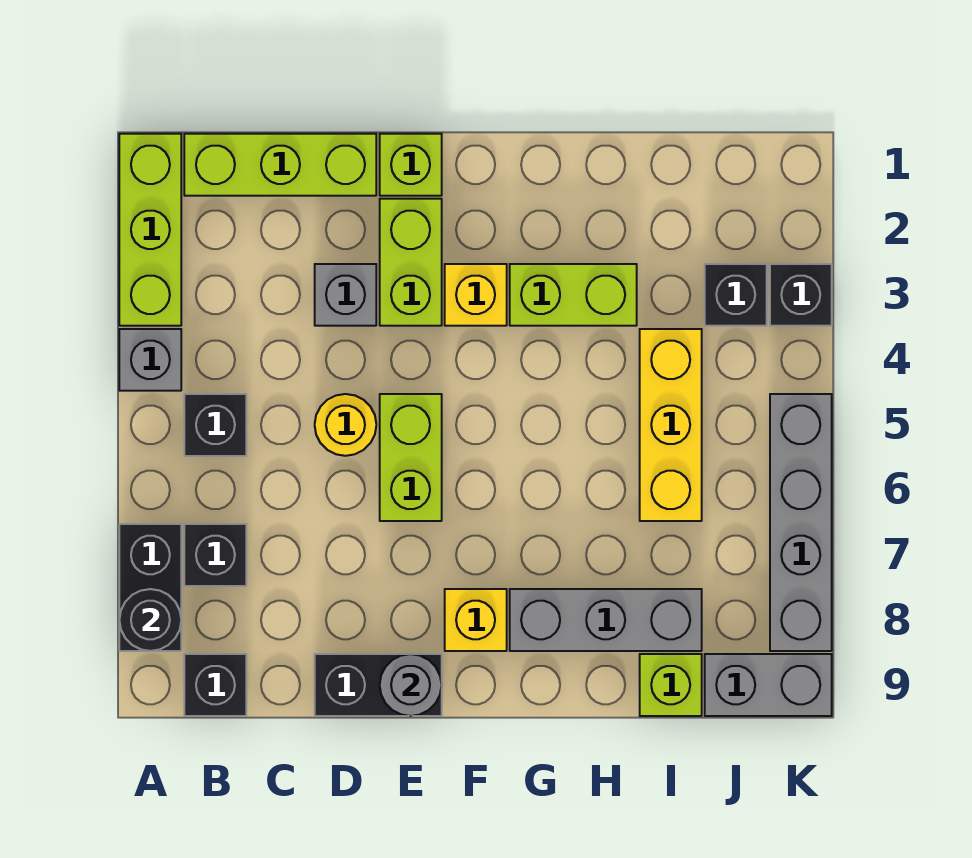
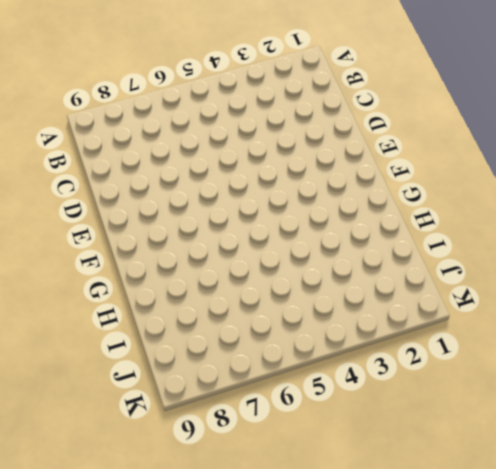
none -> lime brick A1:A3 level 1
none -> grey brick A4 level 1
none -> black brick A7:A8 level 1

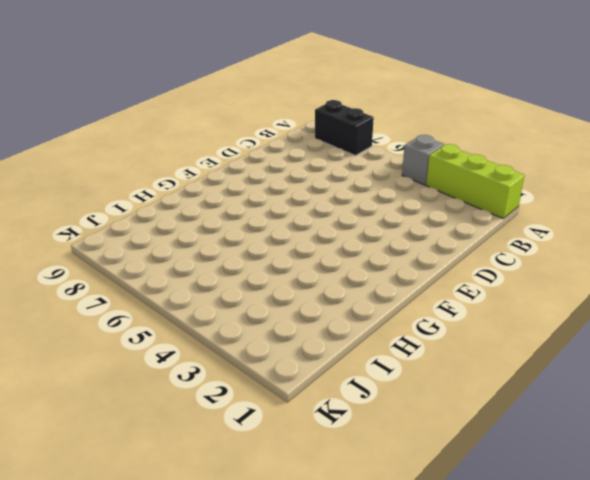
none -> lime brick B1:D1 level 1
none -> black brick B5 level 1
none -> black brick B7 level 1

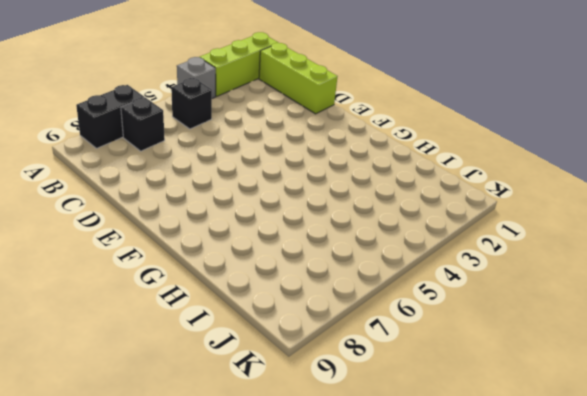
none -> black brick B9 level 1
none -> grey brick D3 level 1
none -> yellow round brick D5 level 1

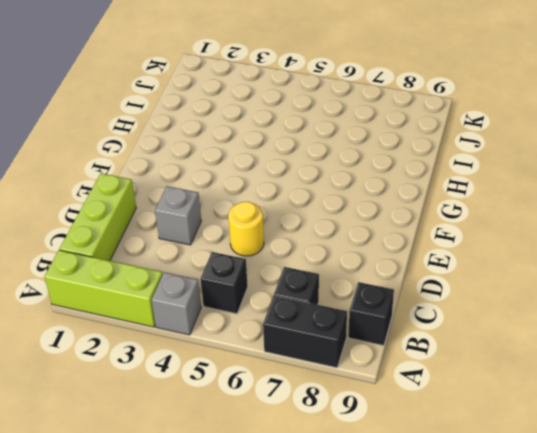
none -> black brick D9:E9 level 1
none -> lime brick E1 level 1
none -> lime brick E2:E3 level 1

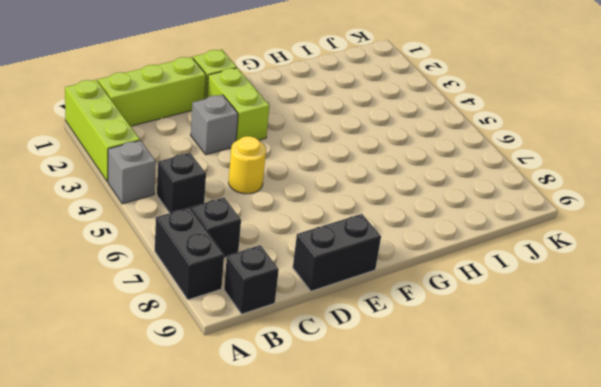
none -> lime brick E5:E6 level 1
none -> yellow brick F3 level 1
none -> yellow brick F8 level 1

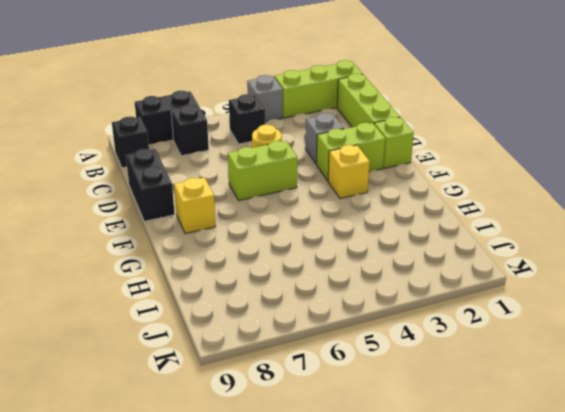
none -> lime brick G3:H3 level 1
none -> grey brick G8:I8 level 1
none -> yellow brick I4:I6 level 1

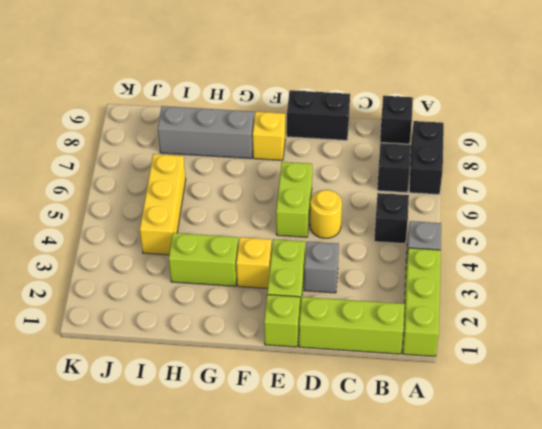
none -> lime brick I9 level 1
none -> black brick J3 level 1
none -> grey brick J9:K9 level 1

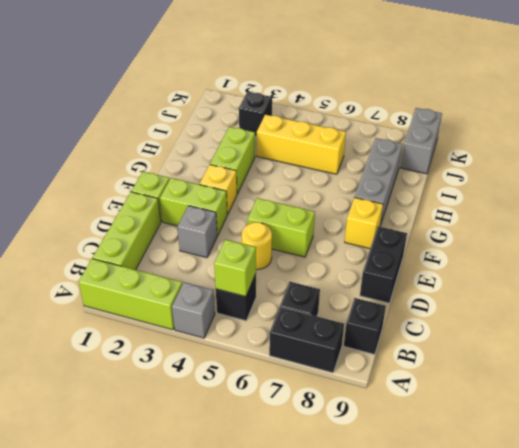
lime brick B5 level 2 -> lime brick I9 level 1
none -> black brick K3 level 1
none -> grey brick K5:K8 level 1
none -> black round brick A8 level 2

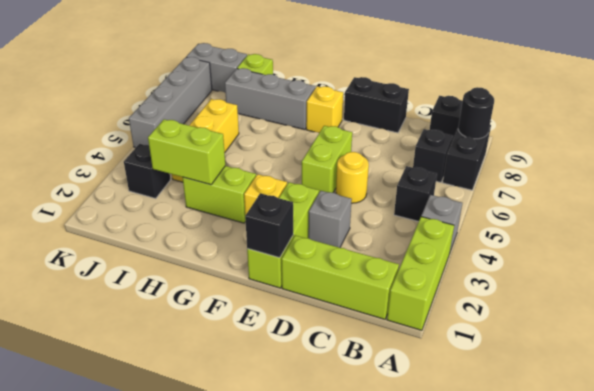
black brick E1 level 2 -> black brick K3 level 1
lime brick H3:I3 level 2 -> none
none -> grey round brick E9 level 2

